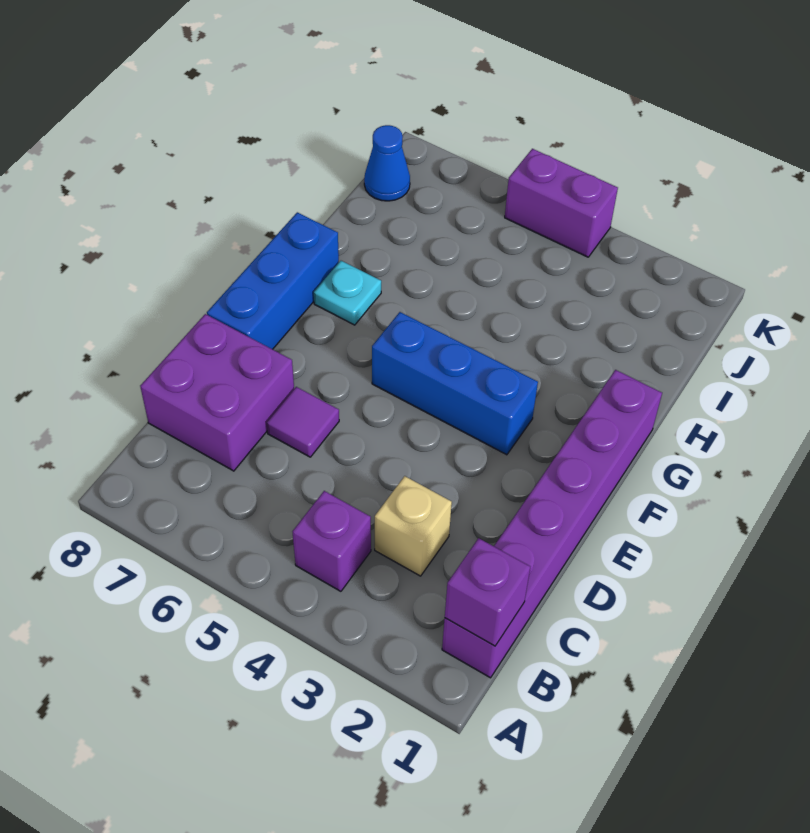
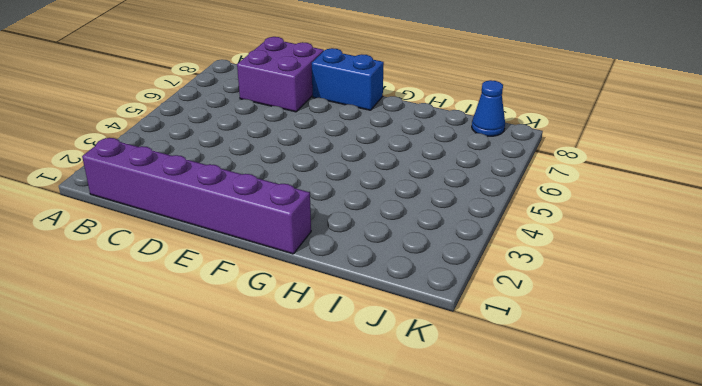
blue brick E8:F8 level 1 -> blue brick E8:G8 level 1
none -> purple brick B4 level 1
none -> tan brick C3 level 1

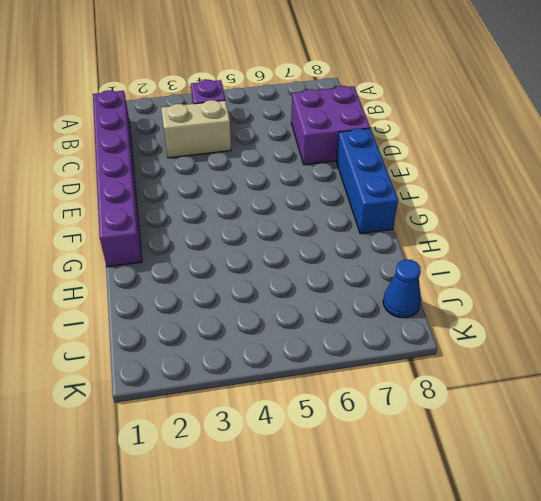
tan brick C3:C4 level 1 -> tan brick C3 level 1
none -> purple tile D6 level 1
none -> blue brick F3:F5 level 1

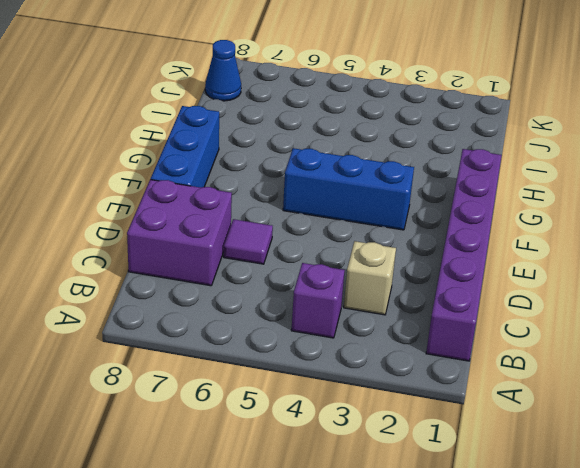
none -> cyan plate G7 level 1
none -> purple brick K4:K5 level 1

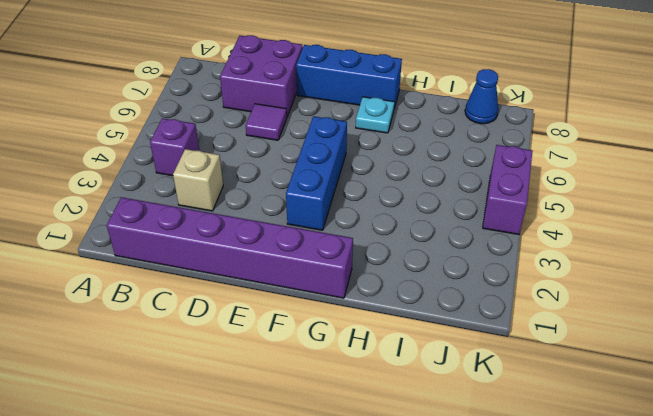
none -> purple brick B1 level 2

